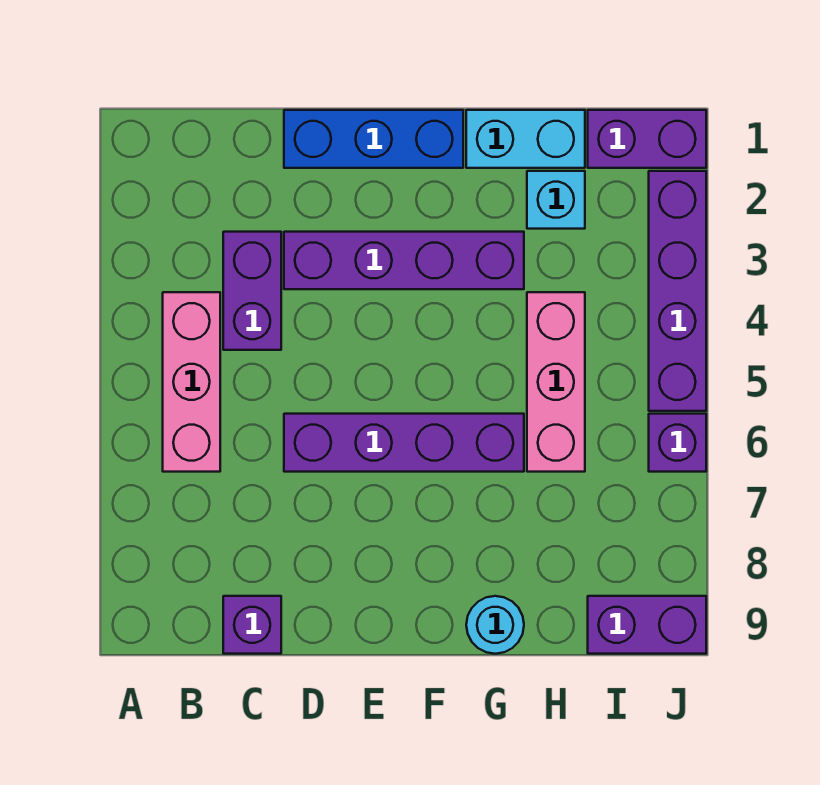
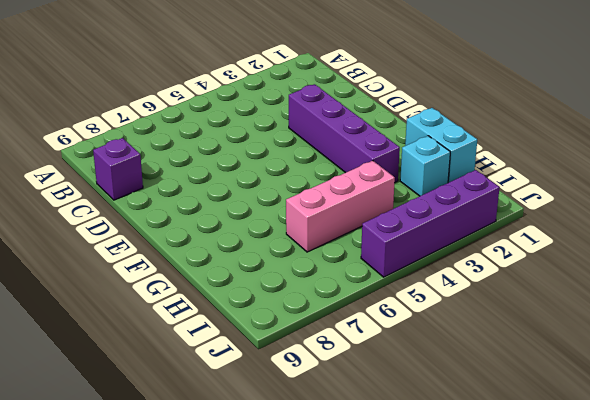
none -> pink brick B4:B6 level 1
none -> purple brick C3:C4 level 1
none -> blue brick D1:F1 level 1

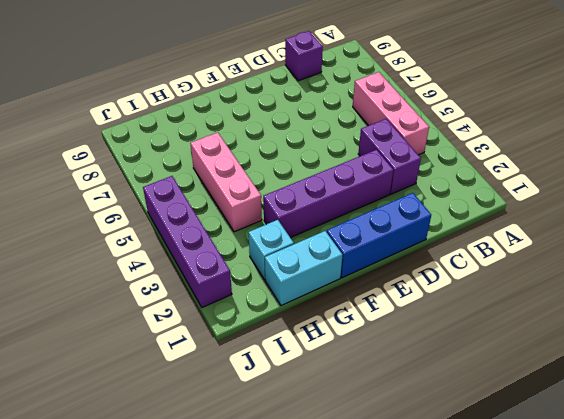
none -> purple brick D6:G6 level 1
none -> cyan round brick G9 level 1
none -> purple brick I1:J1 level 1

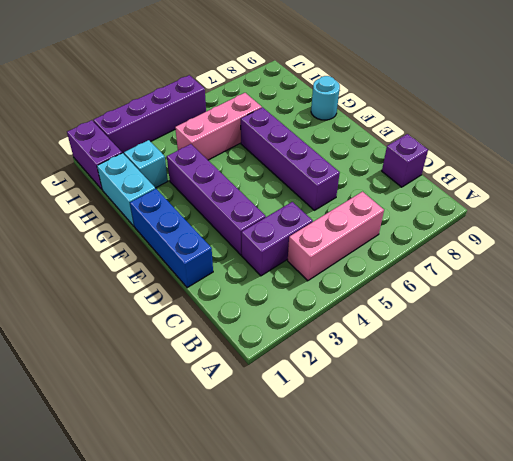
none -> purple brick I9:J9 level 1
none -> purple brick J6 level 1

